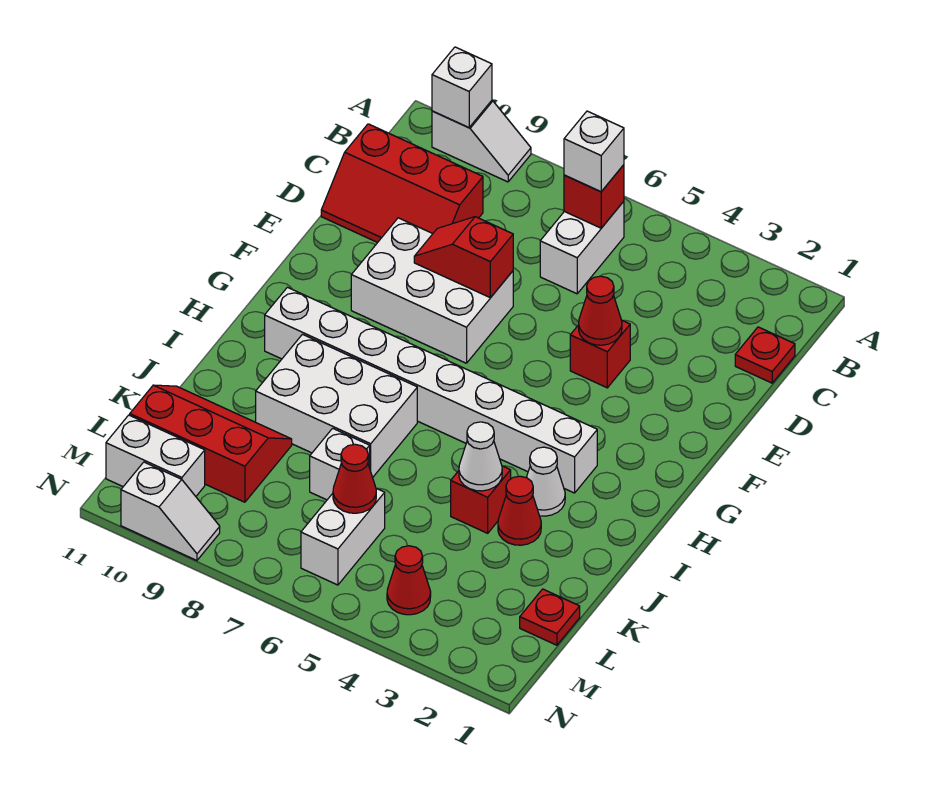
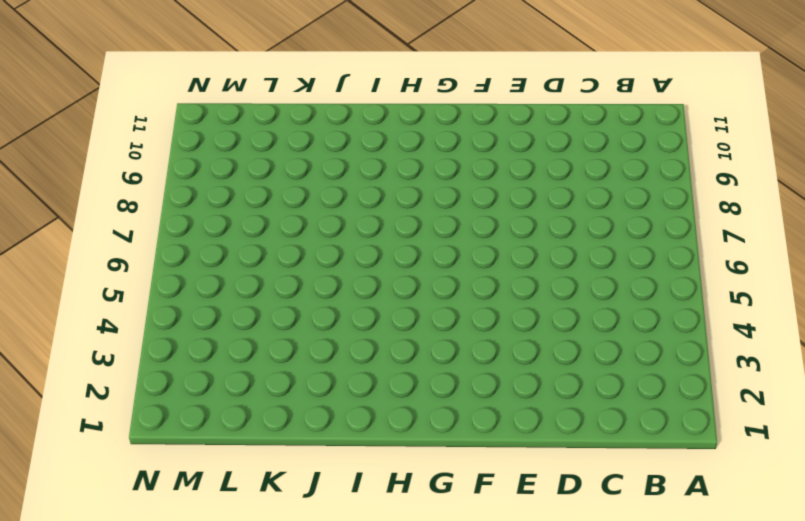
none -> white slope A9:A10 level 1 top 10
none -> white brick B6:C6 level 1
none -> red plate C1 level 1

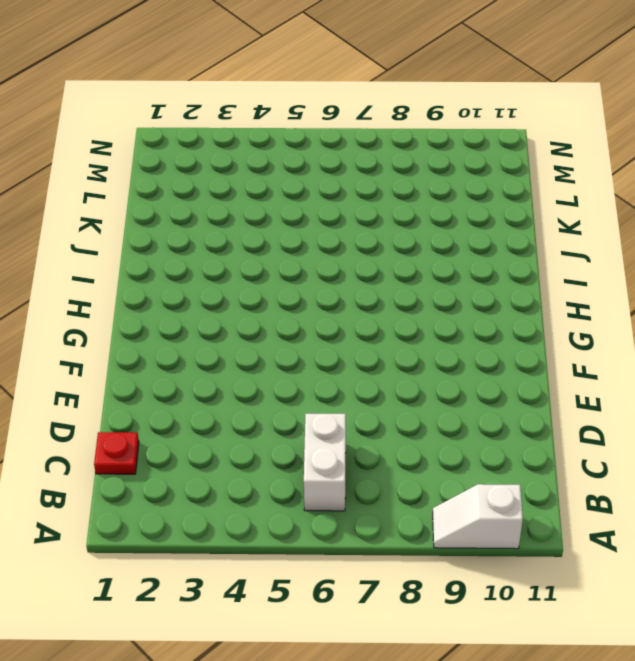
none -> red slope C9:D11 level 1 top C
none -> red brick E4 level 1
none -> white brick E7:F9 level 1

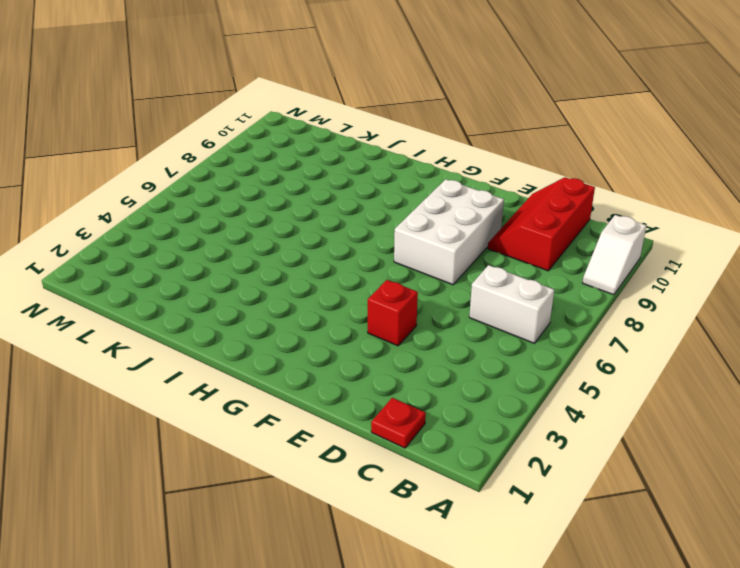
none -> white brick H3:H10 level 1
none -> white cone I3 level 1
none -> white brick I7:J9 level 1

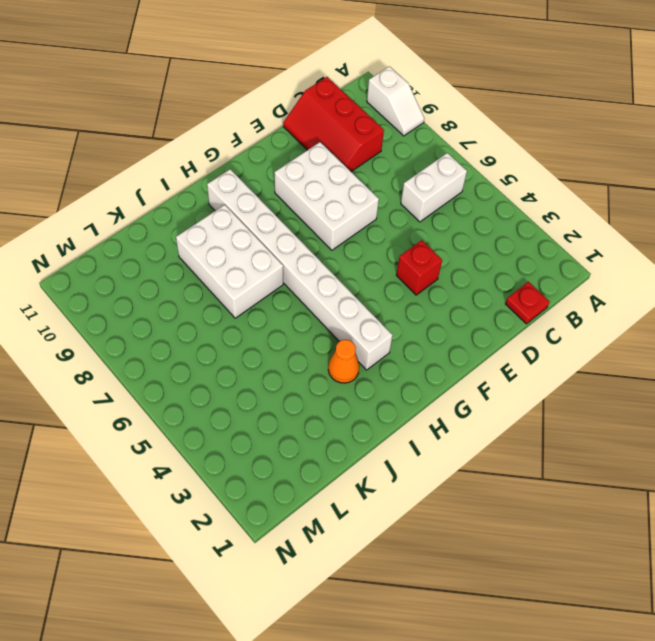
orange cone I3 level 1 -> white cone I3 level 1
none -> red cone J3 level 1
none -> red brick J4 level 1
none -> white brick K7 level 1

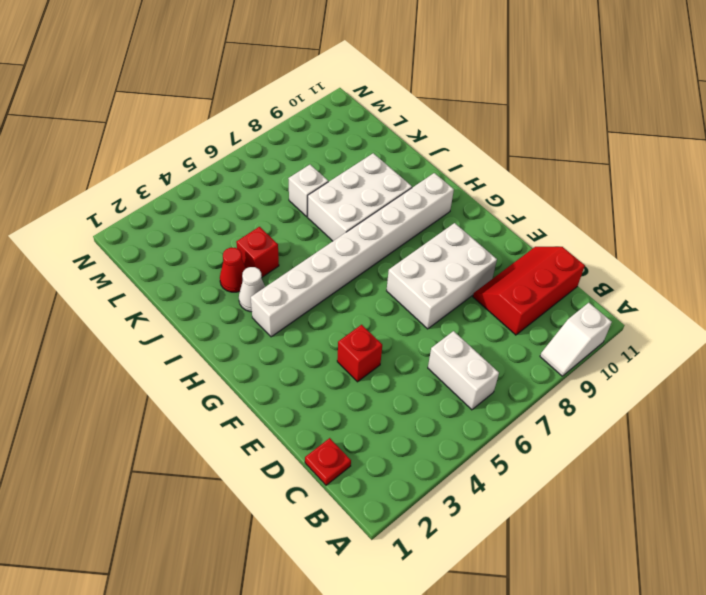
none -> red slope K9:L11 level 1 top L
none -> red plate L1 level 1
none -> white brick L6:M6 level 1

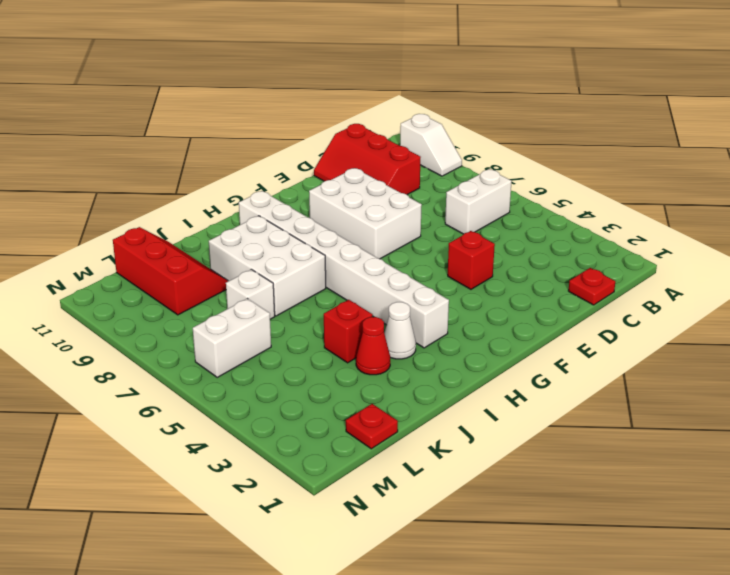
none -> red cone M4 level 1
none -> white brick M10:M11 level 1
none -> white slope N9:N10 level 1 top 10

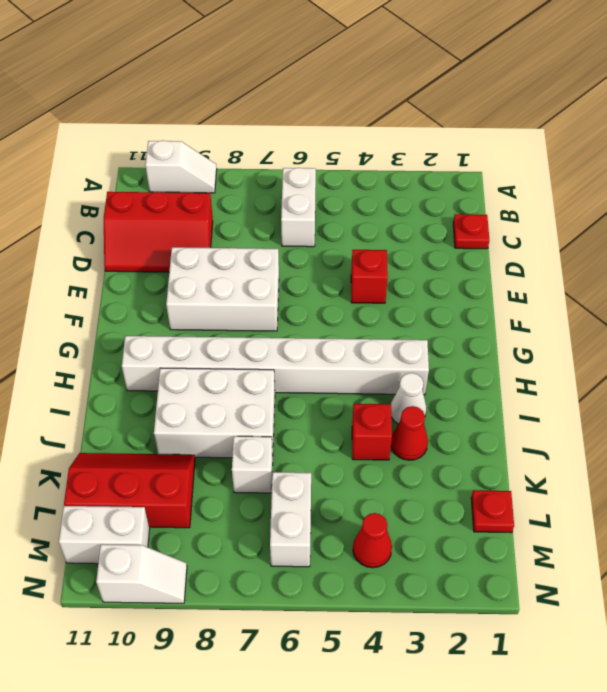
none -> white brick A10 level 2
none -> red brick B6 level 2
none -> red cone E4 level 2

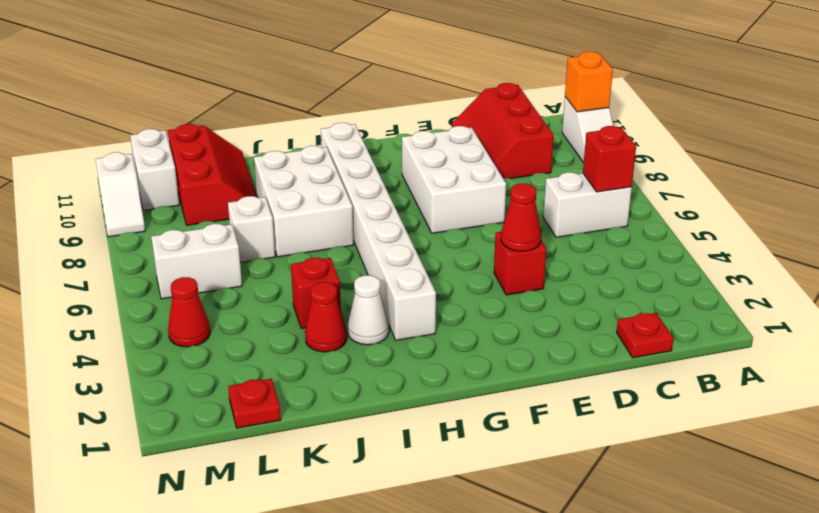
orange brick A10 level 2 -> white brick A10 level 2
none -> red slope E7:E8 level 2 top 7
none -> white cone J4 level 2
none -> red cone L6 level 2

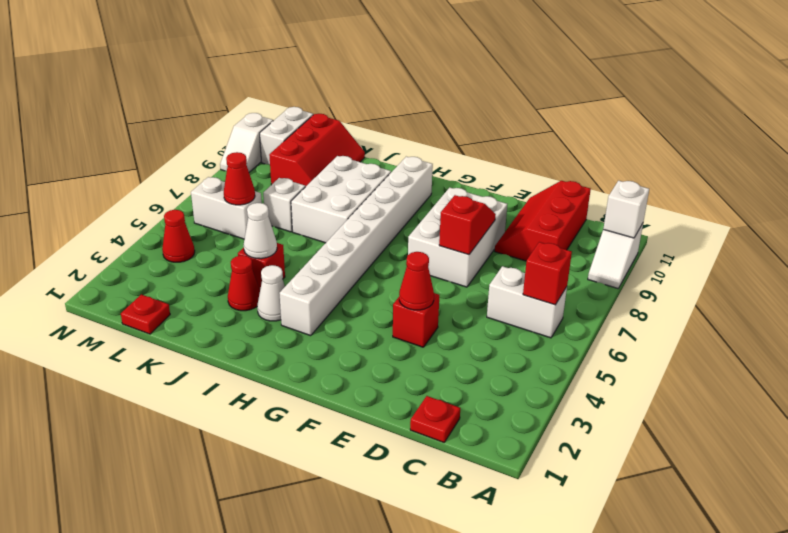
none -> white brick B6 level 3

